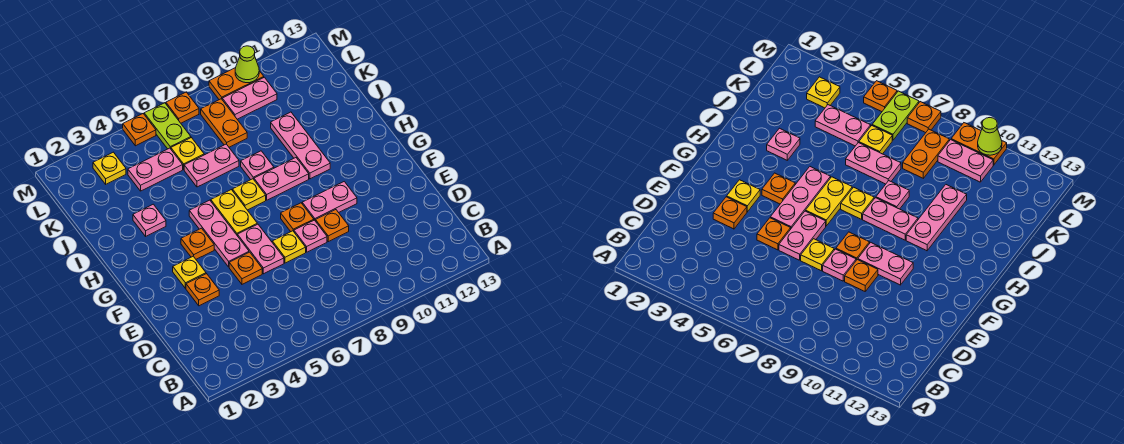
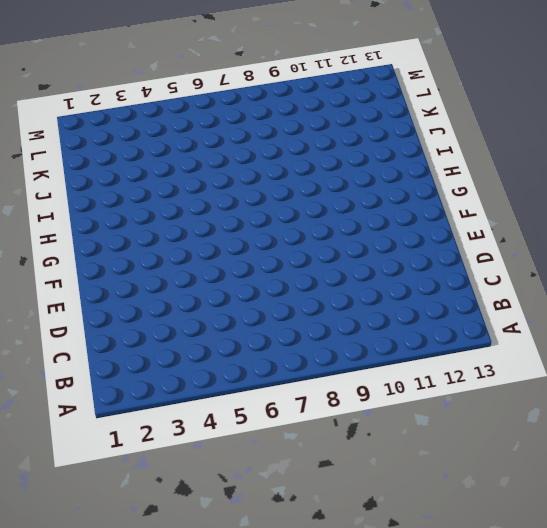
none -> orange plate E3 level 1
none -> orange plate E5 level 1
none -> pink plate E6:F6 level 1

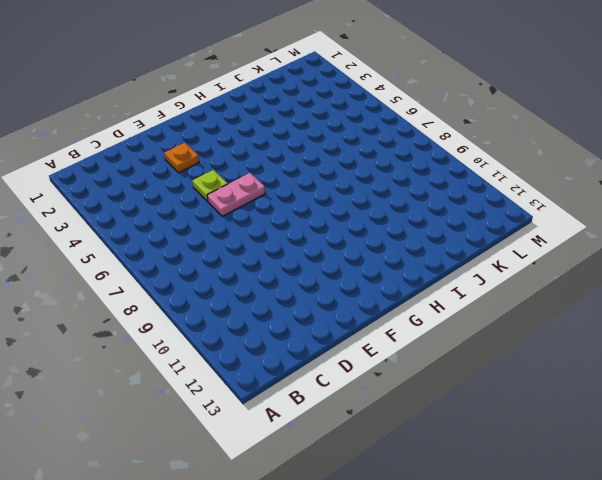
lime plate E5 level 1 -> orange plate E5 level 1
none -> yellow plate E7 level 1
none -> pink plate E8 level 1
none -> orange plate E9 level 1

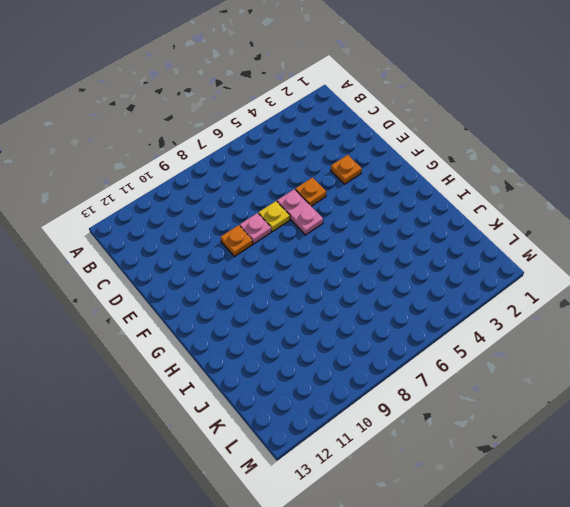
none -> yellow plate F3 level 1
none -> pink plate F5:H5 level 1
none -> orange plate F8 level 1

